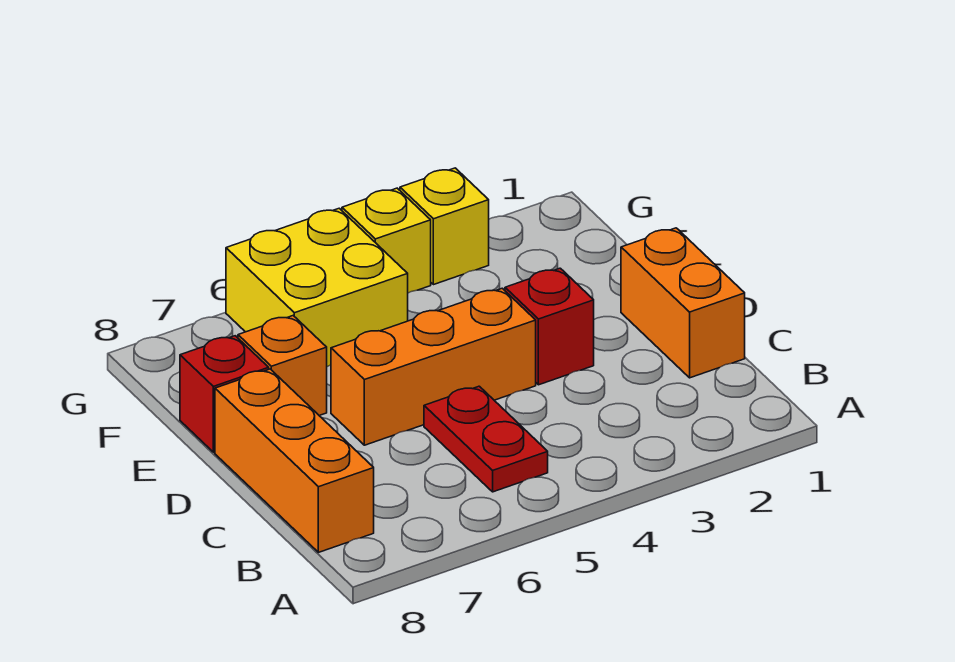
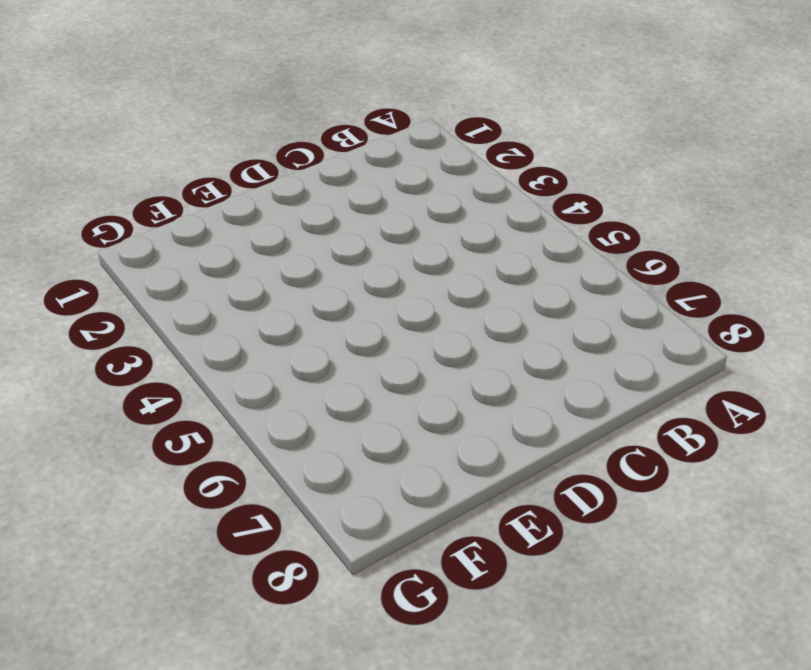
none -> red plate B5:C5 level 1
none -> orange brick B8:D8 level 1

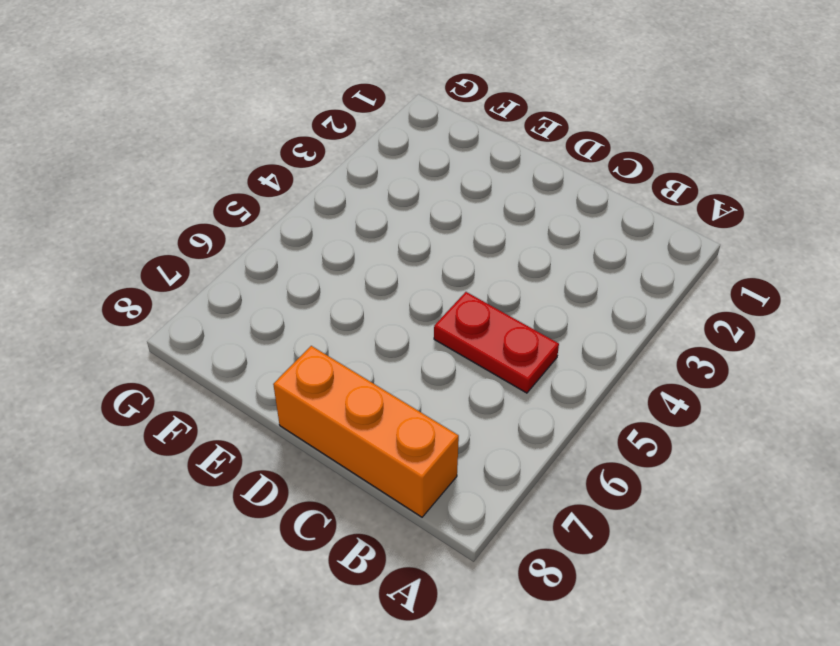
none -> orange brick C1:D1 level 1
none -> red brick D3 level 1

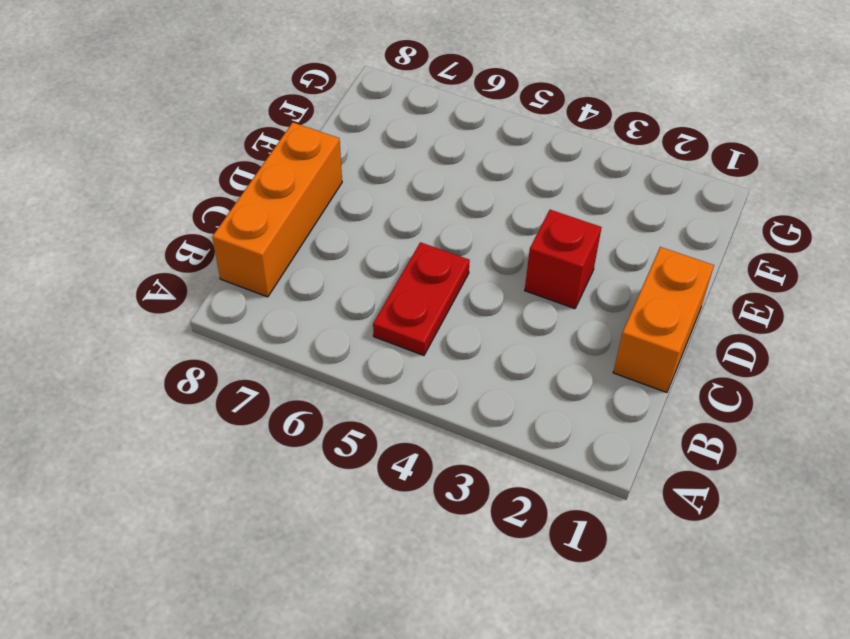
none -> orange brick D4:D6 level 1
none -> orange brick E7 level 1

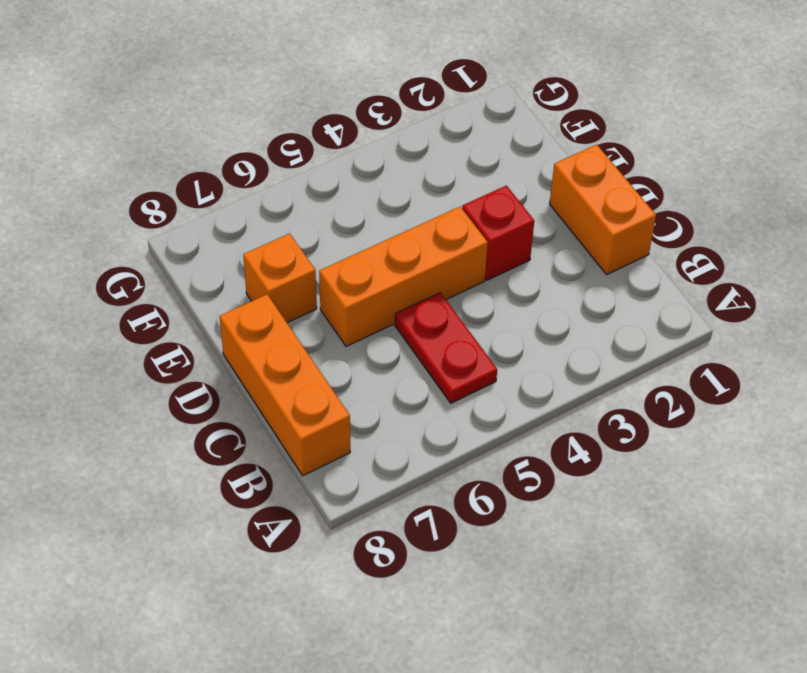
none -> red brick E8 level 1
none -> yellow brick F5:G6 level 1

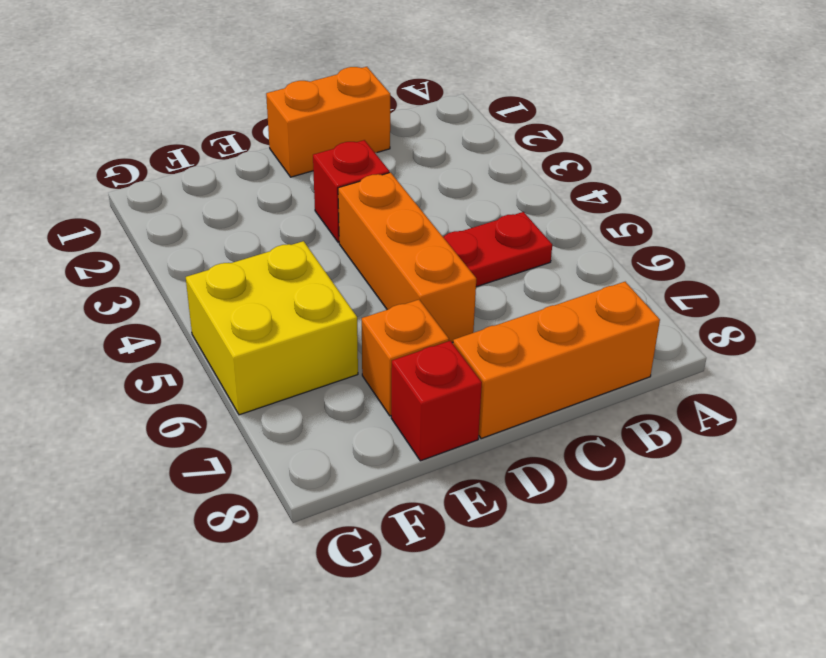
none -> yellow brick G3 level 1
none -> yellow brick G4 level 1

